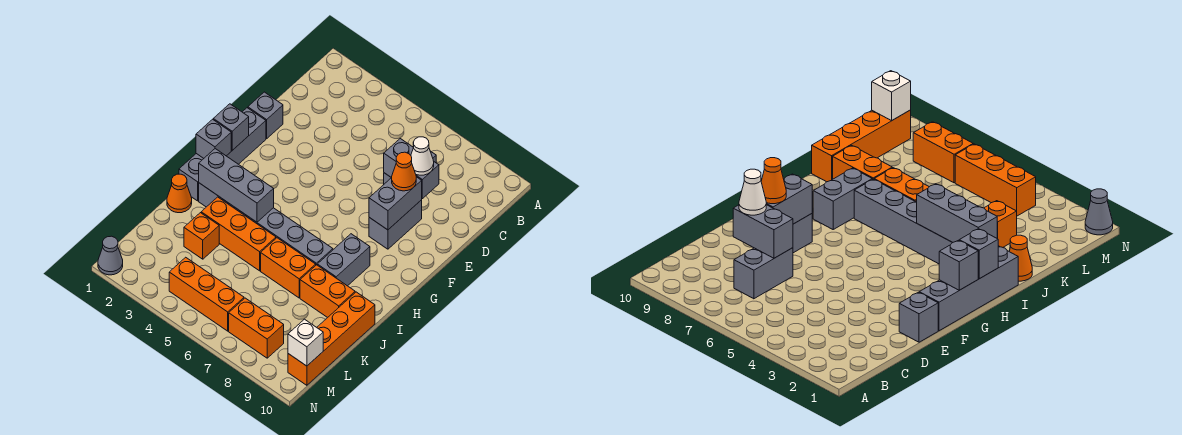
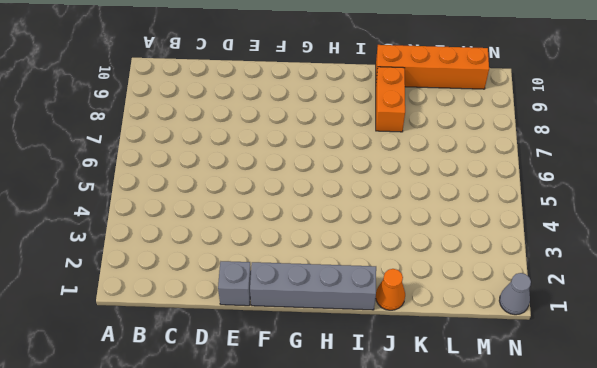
none -> grey brick C7:D7 level 1
none -> grey brick E8:F8 level 1
none -> grey brick H8:I8 level 1

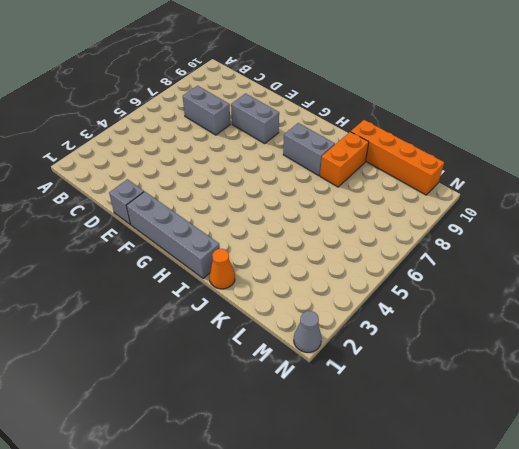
none -> grey brick I2:I7 level 1
none -> orange brick J3:J5 level 1
none -> orange brick J6:J7 level 1

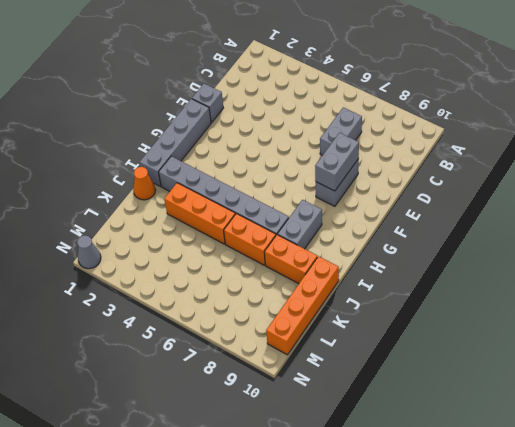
none -> orange brick K3 level 1
none -> orange brick M4:M6 level 1
none -> orange brick M7:M8 level 1

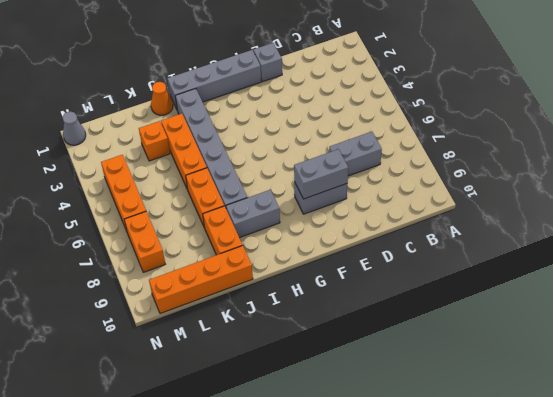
none -> grey brick D7:D8 level 2
none -> grey brick G1 level 2
none -> grey brick H1 level 2

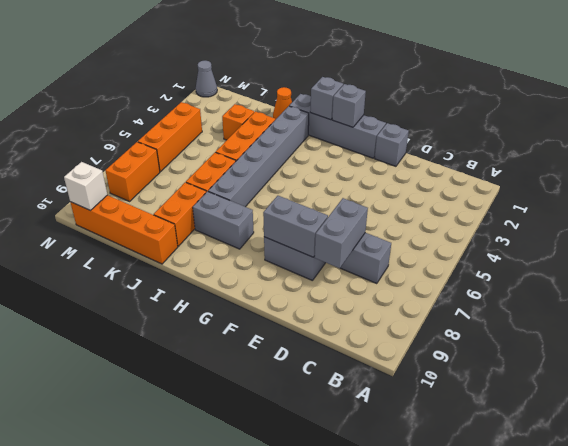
none -> grey brick I2:I4 level 2
none -> white cone D8 level 3
none -> orange cone E8 level 3

